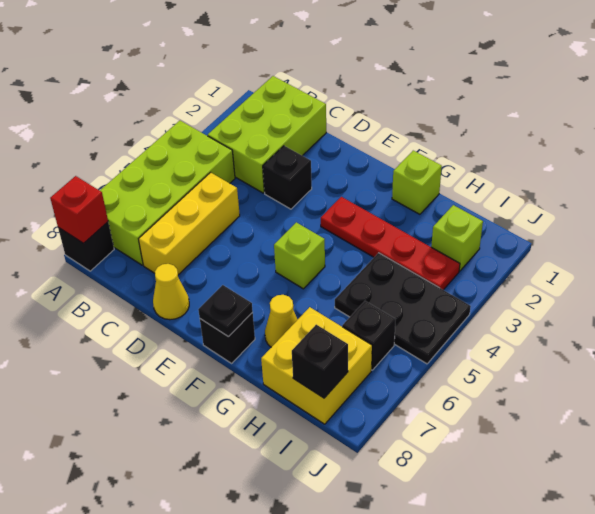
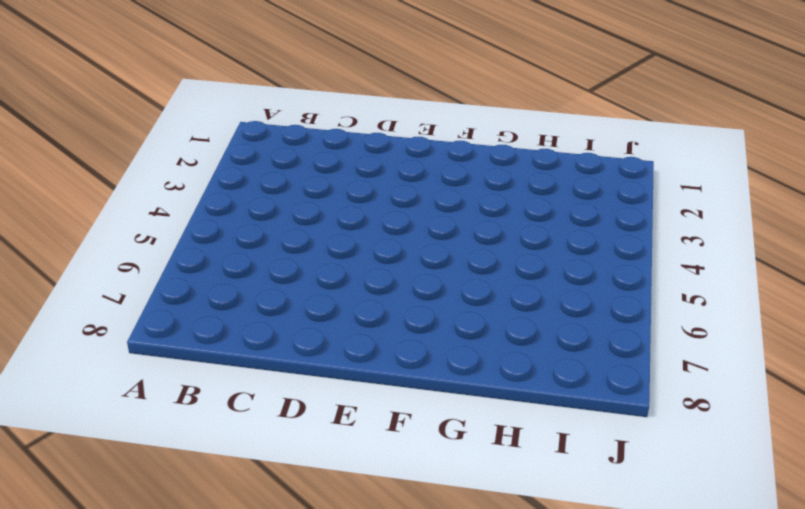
none -> lime brick A4:B7 level 1
none -> black brick A8 level 1
none -> lime brick B1:C3 level 1

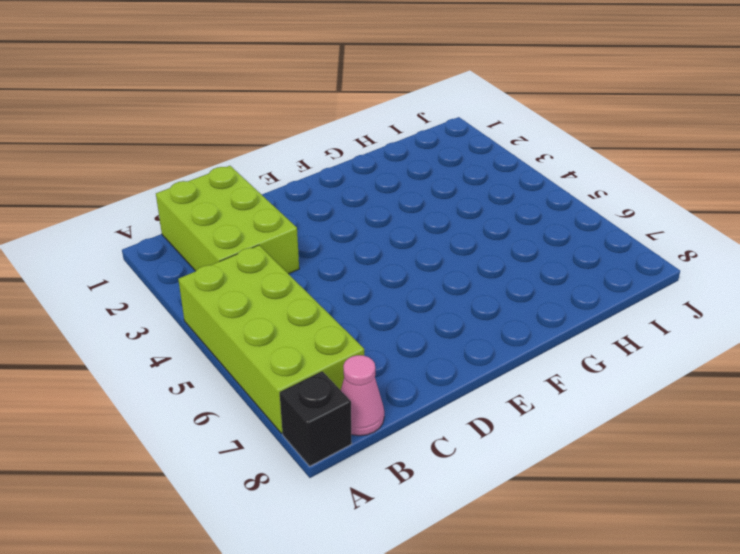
pink cone B8 level 1 -> none
none -> yellow brick C5:C7 level 1
none -> black brick D3 level 1
none -> yellow cone D8 level 1

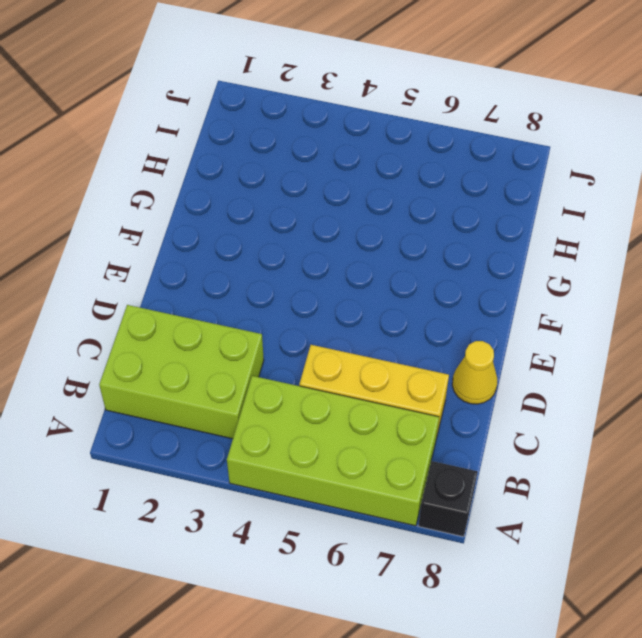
none -> black brick D3 level 1
none -> red plate F3:I3 level 1
none -> lime brick F5 level 1

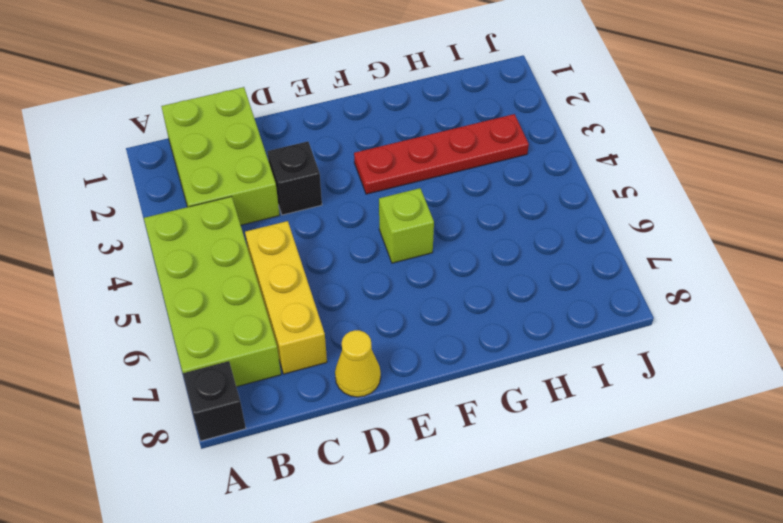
none -> black brick F8 level 1
none -> lime brick G1 level 1
none -> yellow cone G7 level 1

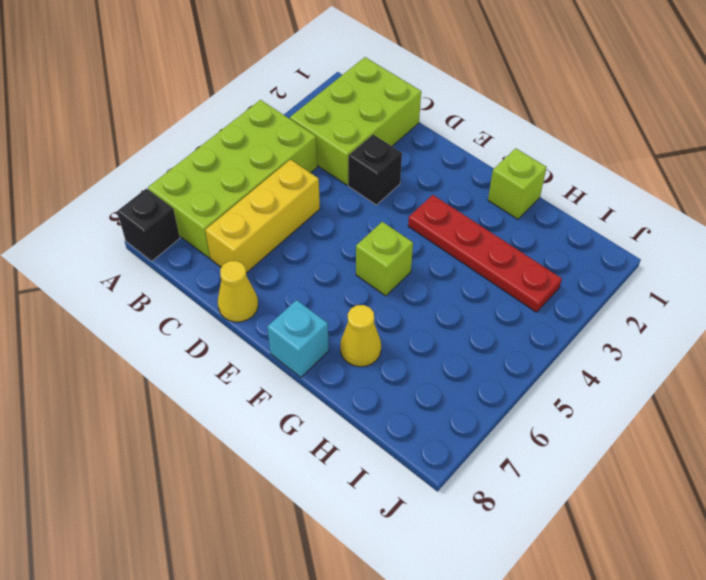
cyan brick F8 level 1 -> black brick F8 level 1
none -> black plate H4:J5 level 1
none -> yellow brick H7:I8 level 1
none -> lime brick I2 level 1

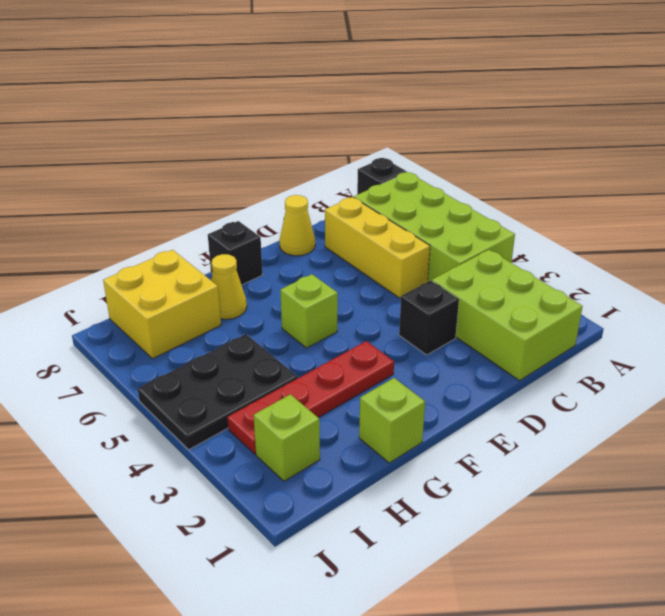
none -> black brick I6 level 1
none -> red brick A8 level 2
none -> black plate F8 level 2

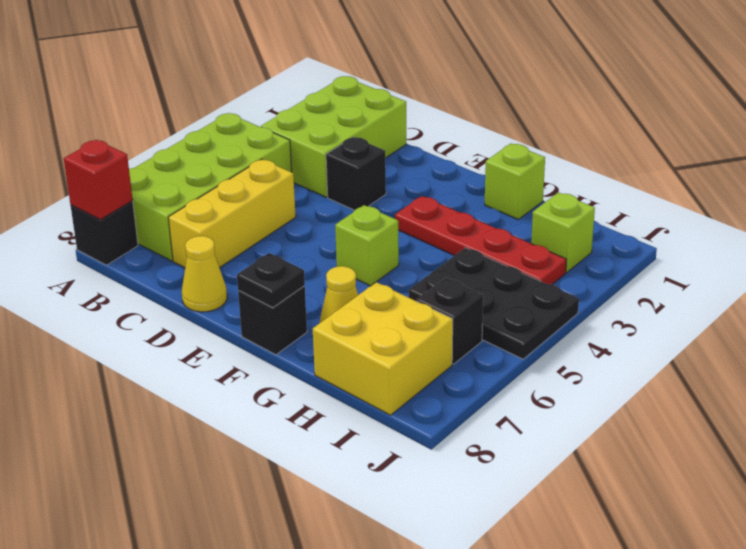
none -> black brick I8 level 2

